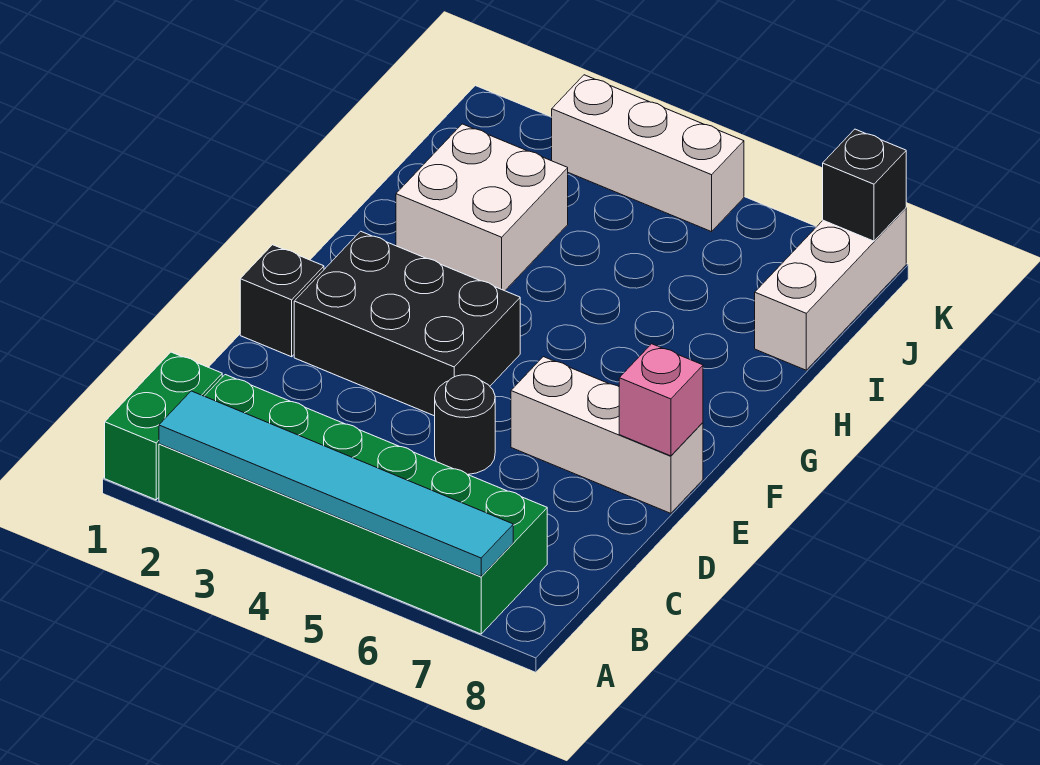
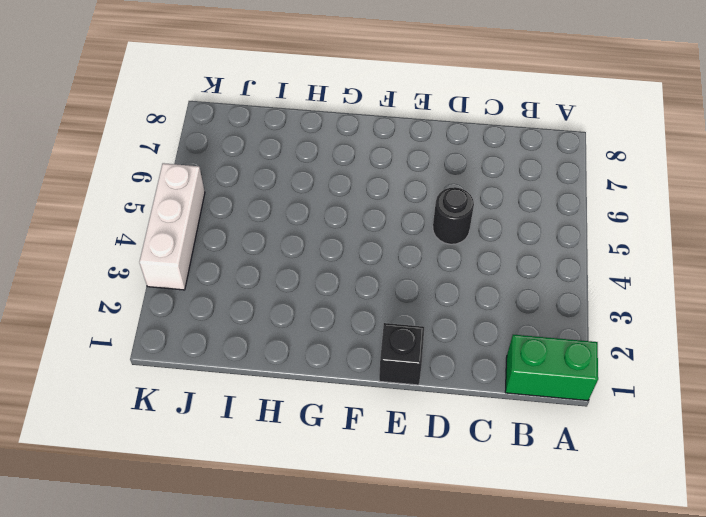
none -> green brick A2:B7 level 1
none -> black brick E2:F4 level 1
none -> white brick E6:E8 level 1

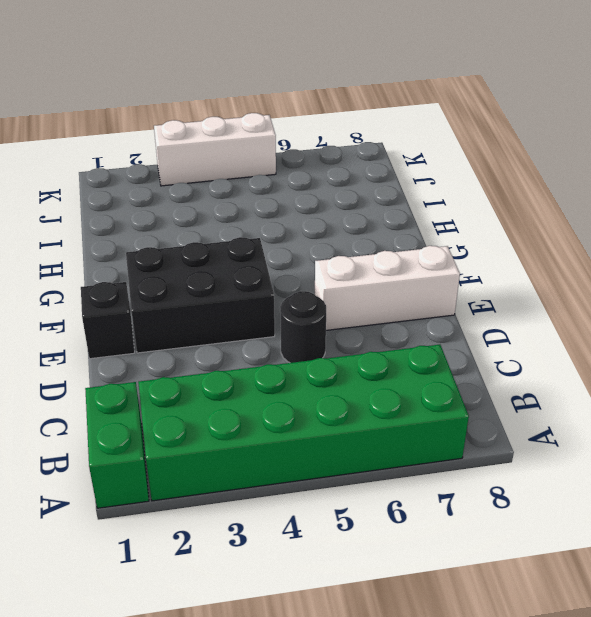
none -> white brick H2:I3 level 1
none -> white brick I8:K8 level 1
none -> cyan tile A2:A7 level 2

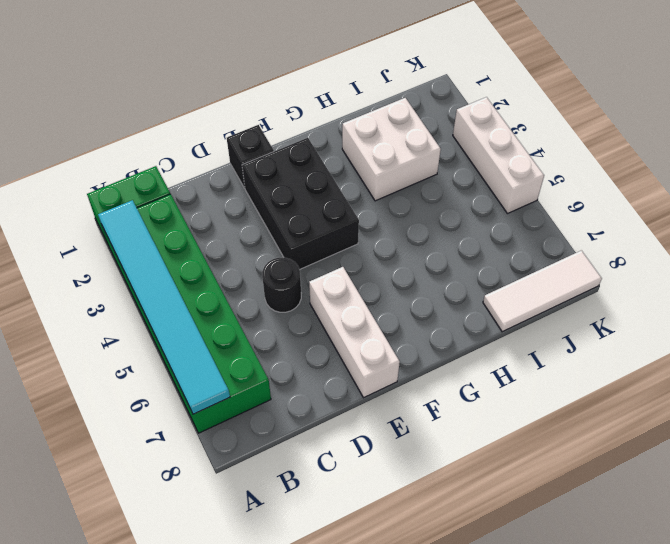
white tile I8:K8 level 1 -> white brick I8:K8 level 1
none -> pink brick E8 level 2
none -> black brick K8 level 2

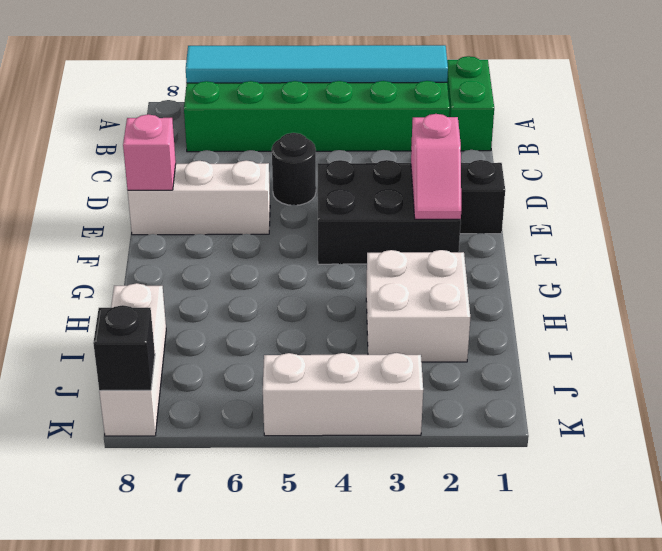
pink slope E2:F2 level 2 top E -> none

